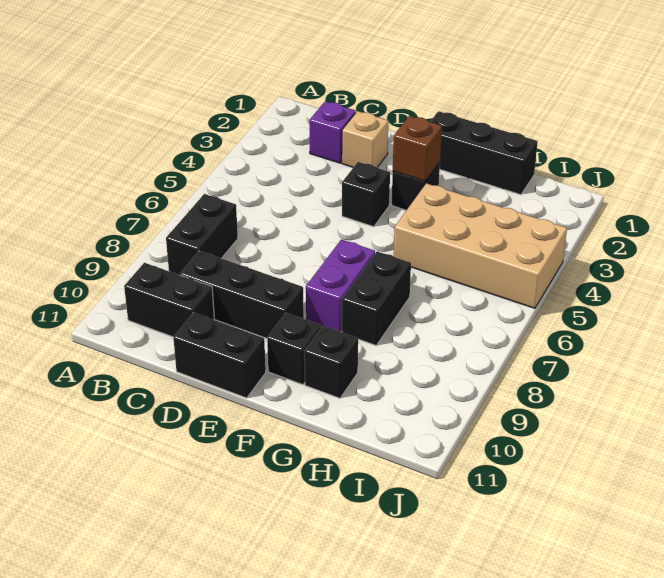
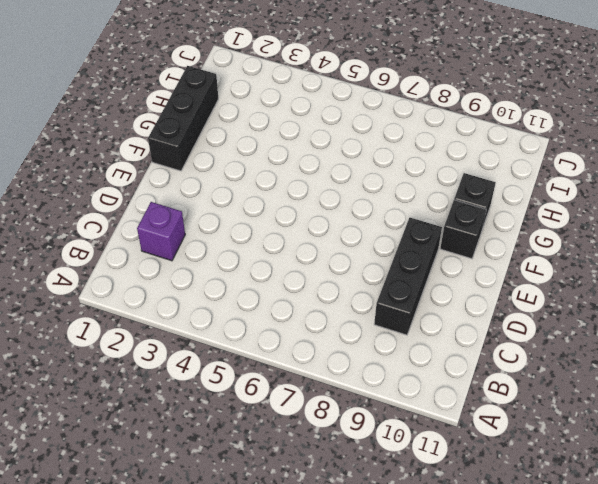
none -> black brick B7:B8 level 1
none -> black brick B10:C10 level 1
none -> tan brick D2 level 1

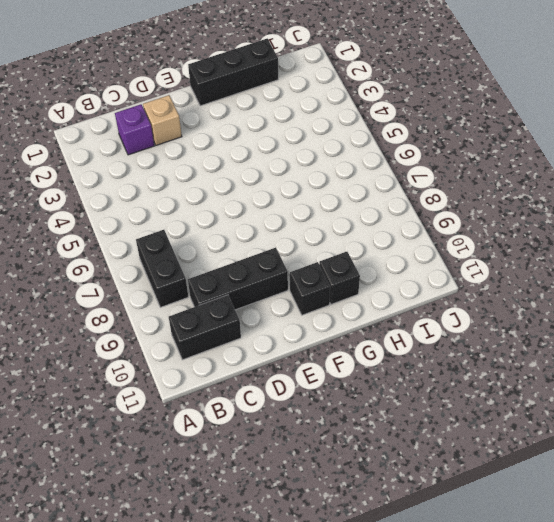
none -> black brick D11:E11 level 1
none -> black brick E4 level 1
none -> black brick F3 level 1

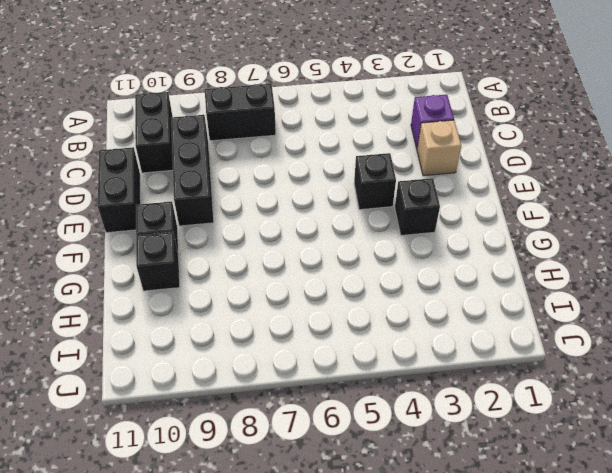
none -> black brick F1:H1 level 1
none -> purple brick F7:F8 level 1
none -> tan brick G4:J5 level 1

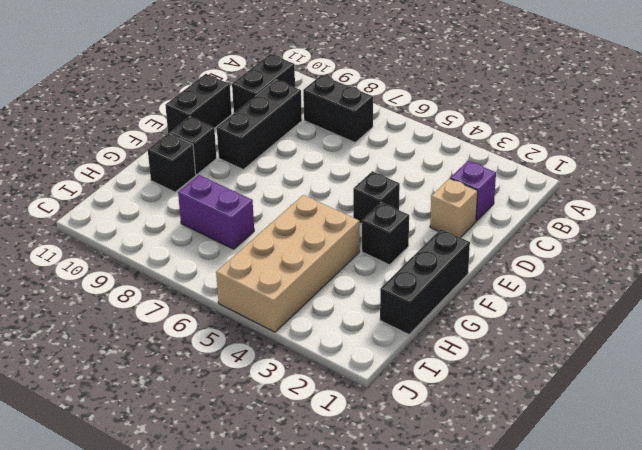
purple brick H7:H8 level 1 -> purple brick F7:F8 level 1
none -> black brick G7:G8 level 1
none -> brown brick F3 level 2

